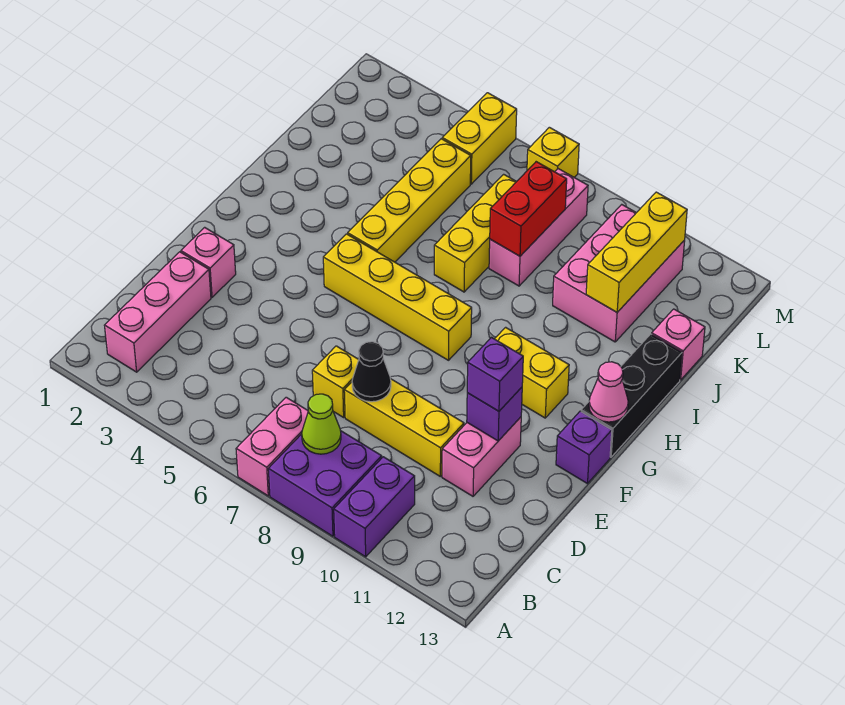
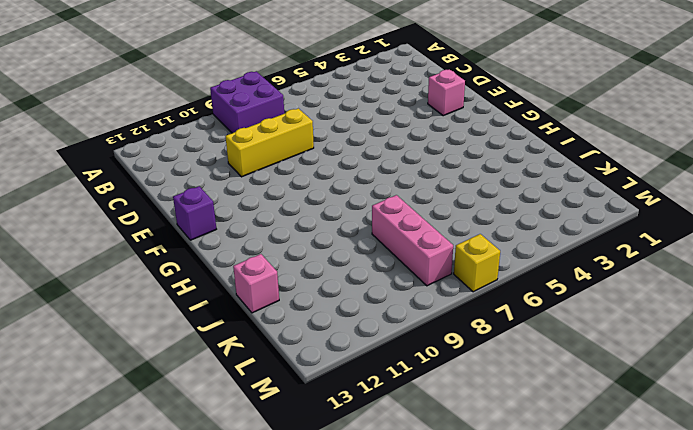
none -> pink brick A7:B7 level 1
none -> purple brick A10:B10 level 1
none -> pink brick B2:D2 level 1

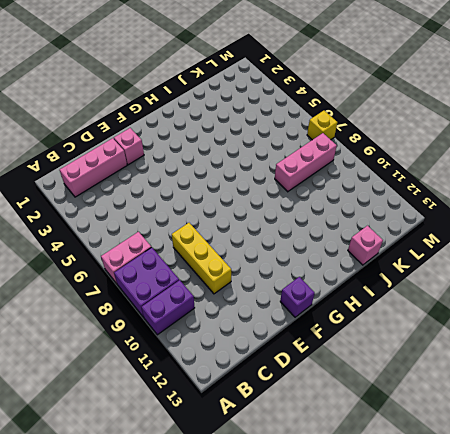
none -> yellow brick D7 level 1
none -> pink brick D11:E11 level 1
none -> yellow brick G5:G8 level 1

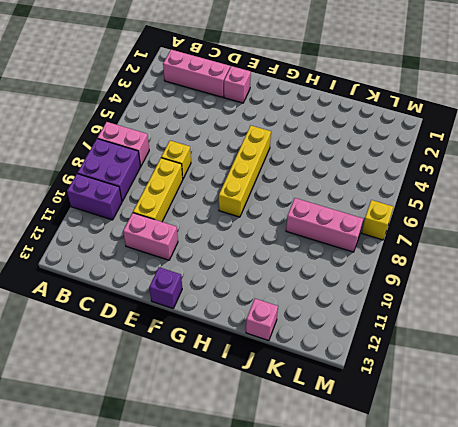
none -> yellow brick G10:G11 level 1
none -> black brick G13:I13 level 1
none -> yellow brick H5:K5 level 1

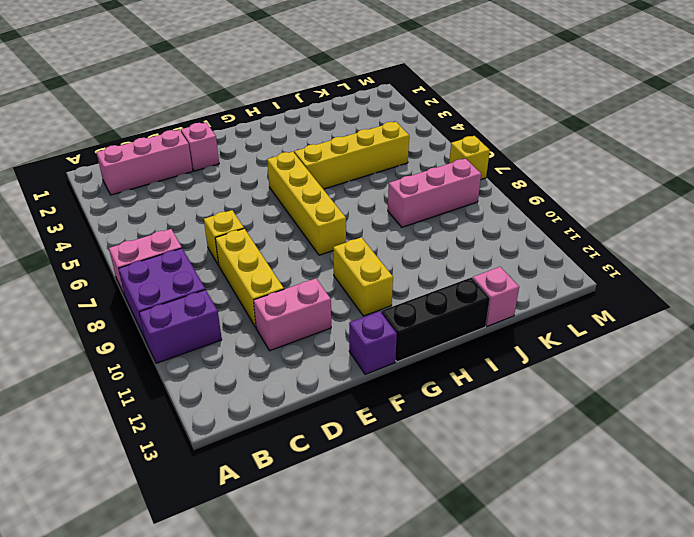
none -> yellow brick I7:K7 level 1
none -> pink brick J10:L11 level 1
none -> yellow brick L5:M5 level 1

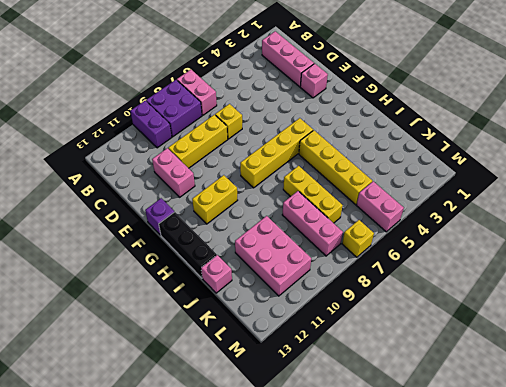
pink brick L5:M5 level 1 -> yellow brick L5:M5 level 1
none -> lime cone B8 level 2
none -> black cone D8 level 2
none -> purple brick E11 level 2

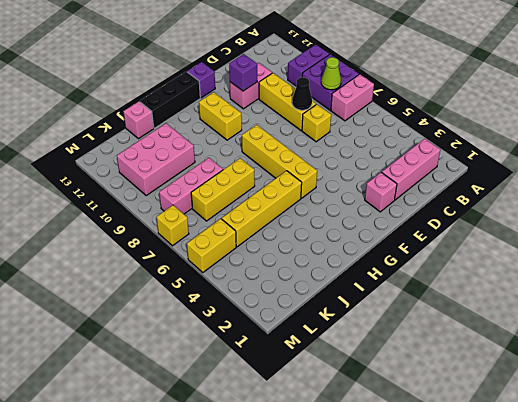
none -> pink cone G13 level 2
none -> red brick J8:K8 level 2
none -> yellow brick J11:L11 level 2

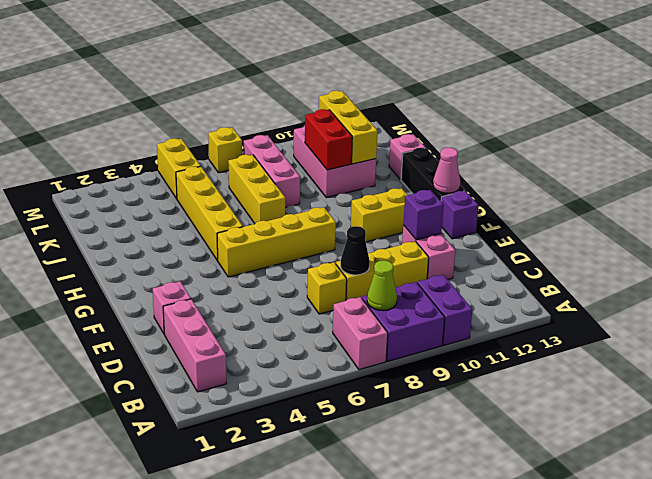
red brick J10:K10 level 2 -> red brick J8:K8 level 2
none -> purple brick E11 level 3

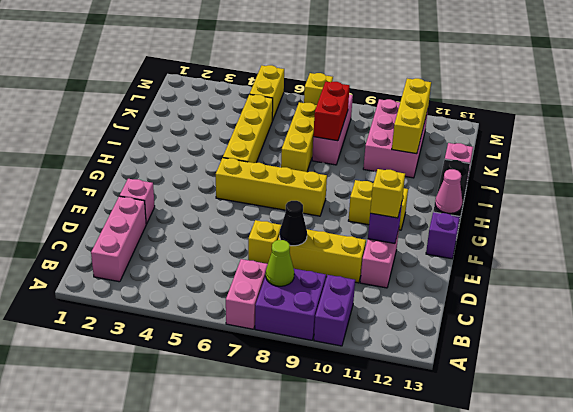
yellow brick E11 level 3 -> purple brick E11 level 3

